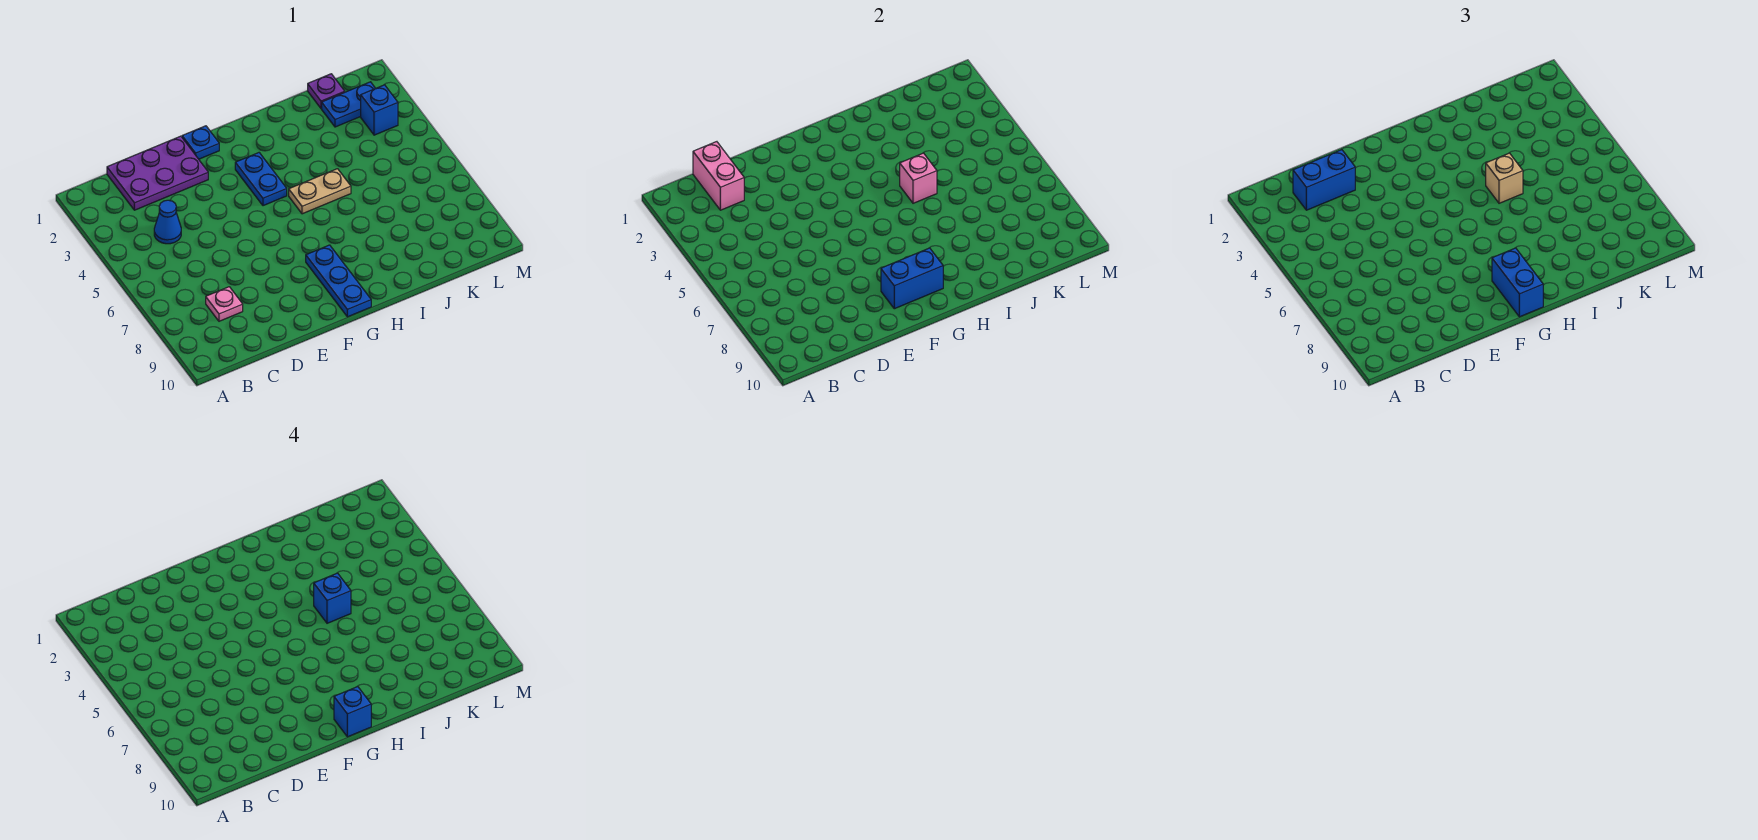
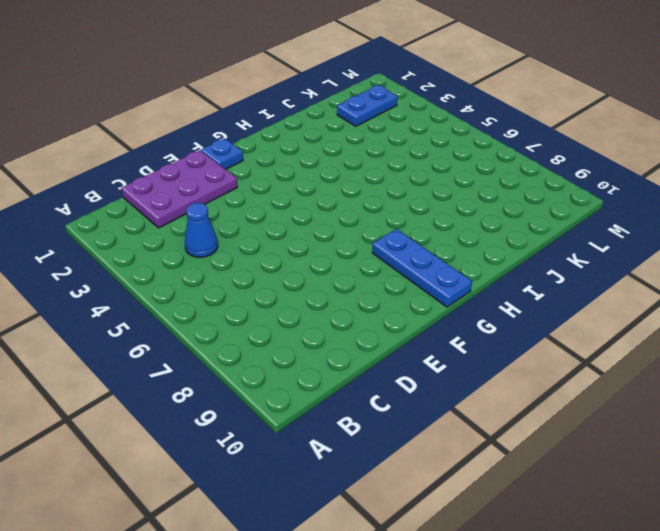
none -> pink plate C8 level 1
none -> blue plate G3:G4 level 1
none -> tan plate H5:I5 level 1

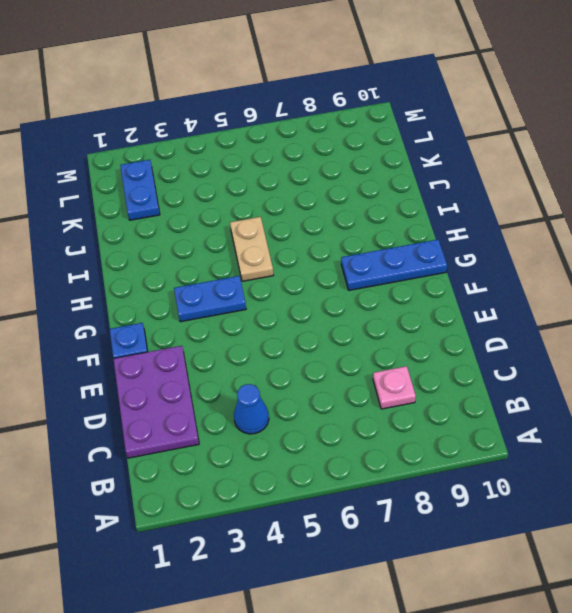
none -> purple plate K1 level 1
none -> blue brick L3 level 1
none -> pink brick C1:C2 level 2

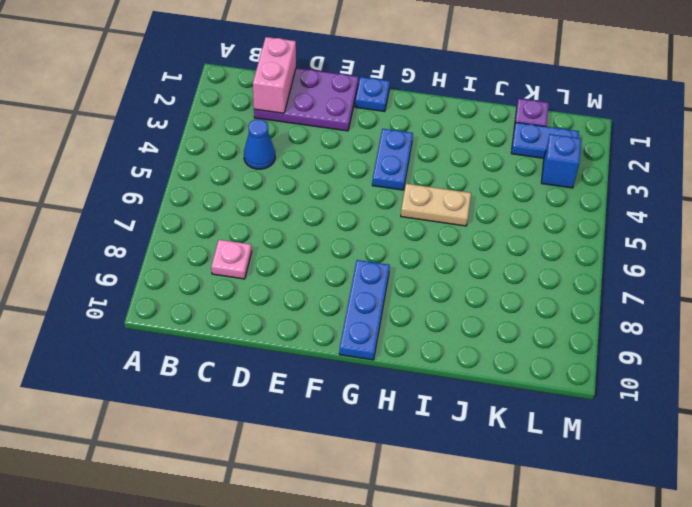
none -> blue brick F9:G9 level 2
none -> pink brick I5 level 2
none -> blue brick C2:D2 level 3

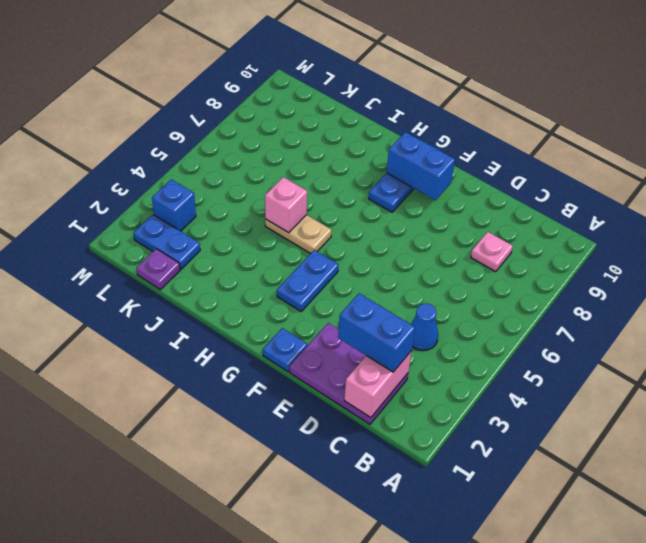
none -> blue brick G9:G10 level 3
none -> tan brick I5 level 3
none -> blue brick G10 level 4

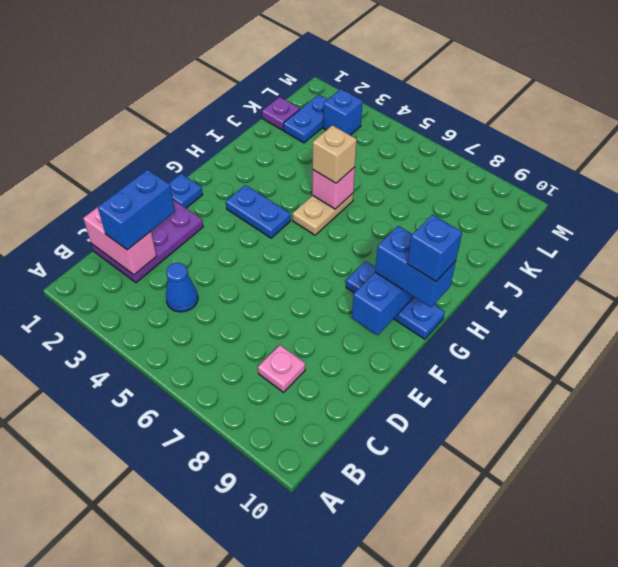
none -> blue brick I5 level 4

